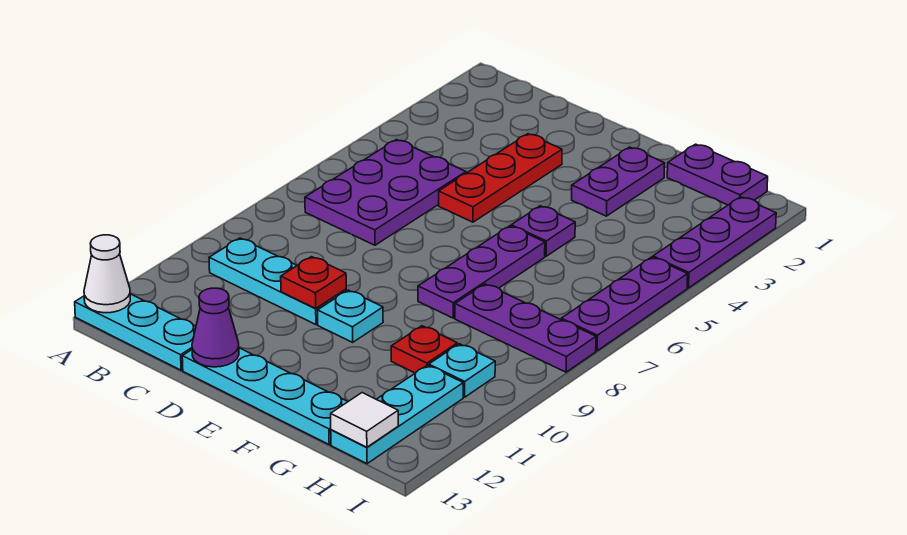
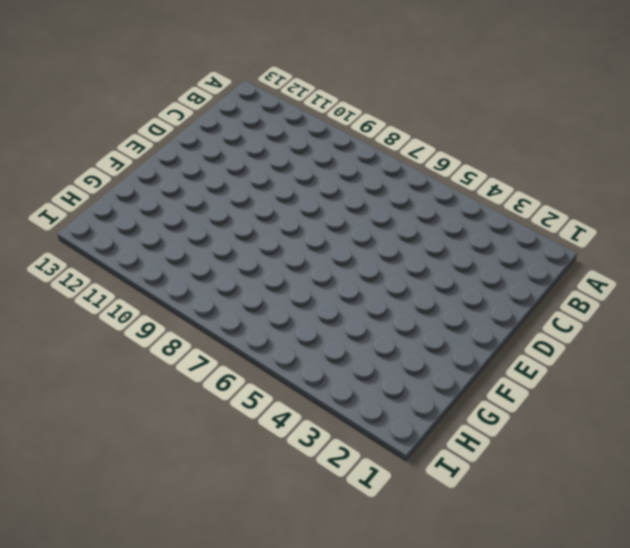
none -> cyan plate A13:C13 level 1
none -> purple plate B5:C7 level 1
none -> cyan plate B10:D10 level 1

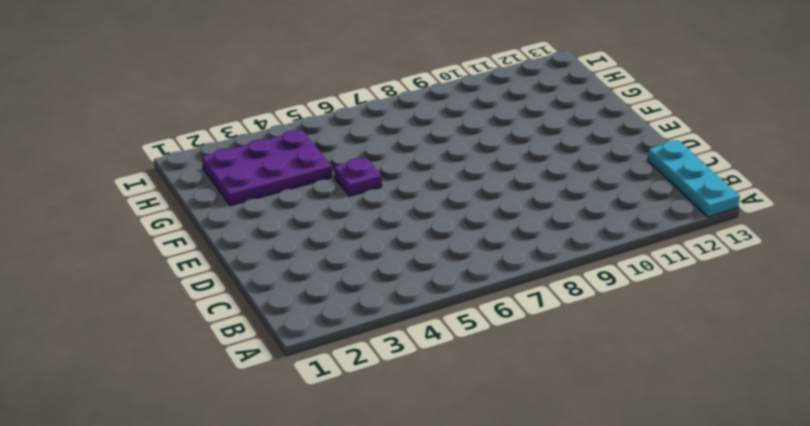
purple plate G2:H4 level 1 -> purple plate B5:C7 level 1
none -> cyan plate B10:D10 level 1
none -> red plate D3:D5 level 1
none -> cyan plate D13:G13 level 1

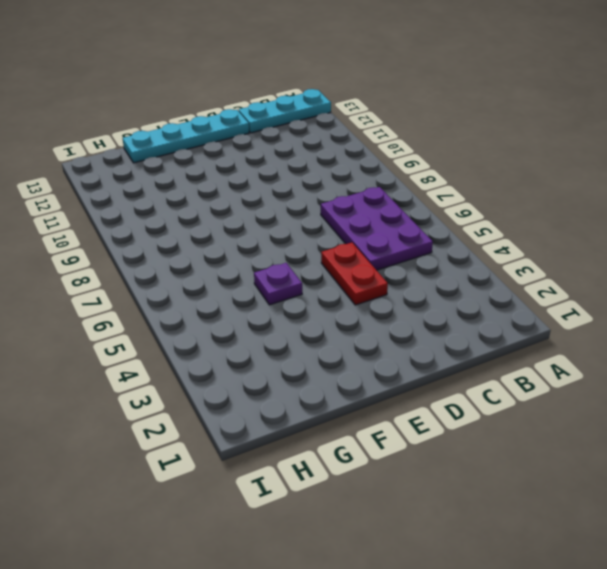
red plate D4:D5 level 1 -> red plate D3:D5 level 1
none -> cyan plate B10:D10 level 1
none -> cyan plate E10 level 1
none -> purple plate F2:F3 level 1

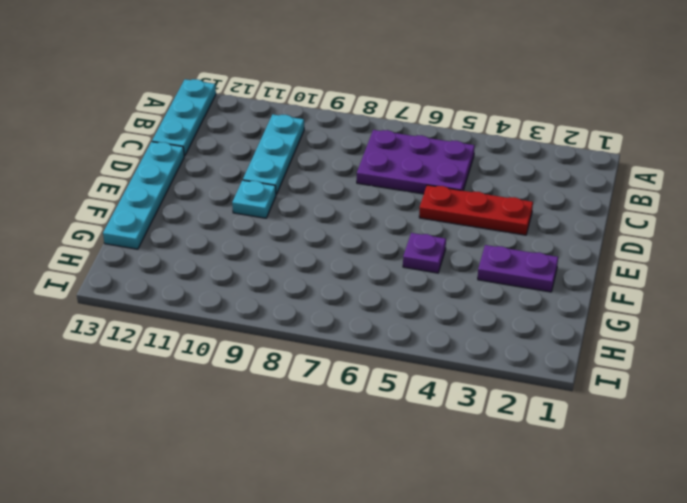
none -> purple plate F6:F8 level 1
none -> purple plate G1:H1 level 1
none -> purple plate G8:I8 level 1

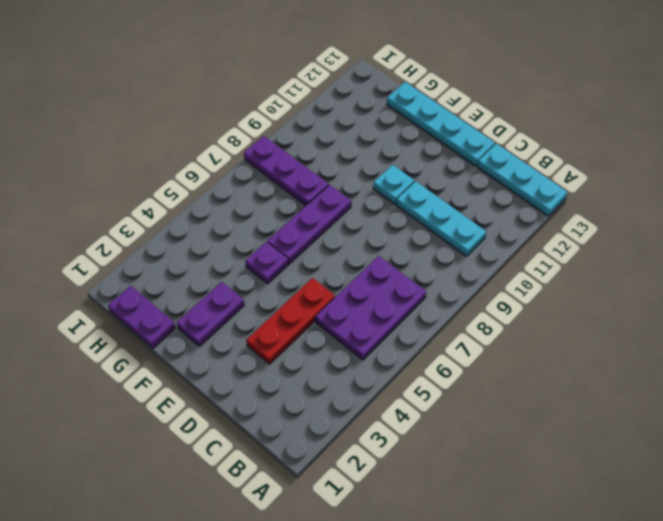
none -> red plate G10 level 1
none -> cyan plate H10 level 1
none -> cyan plate H11:H13 level 1

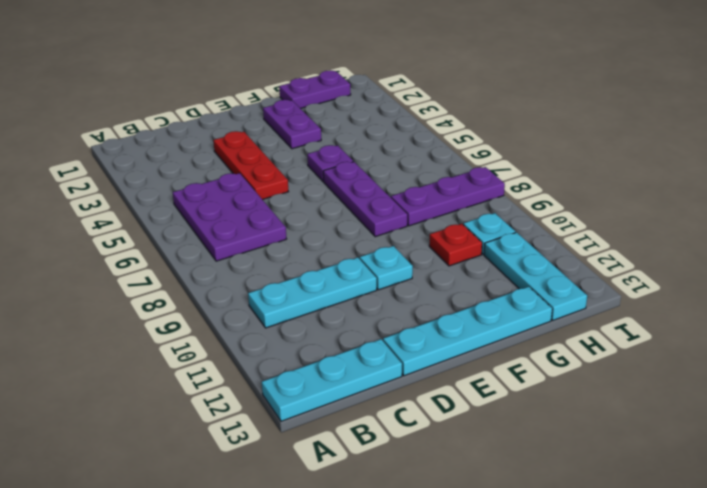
none -> purple plate I2:I4 level 1
none -> purple plate I5:I7 level 1
none -> white cone A13 level 2

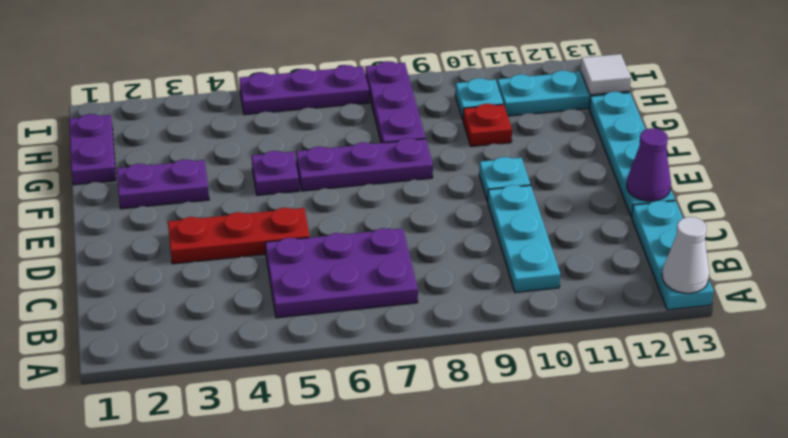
none -> purple plate I2:I4 level 1
none -> red plate D10 level 2

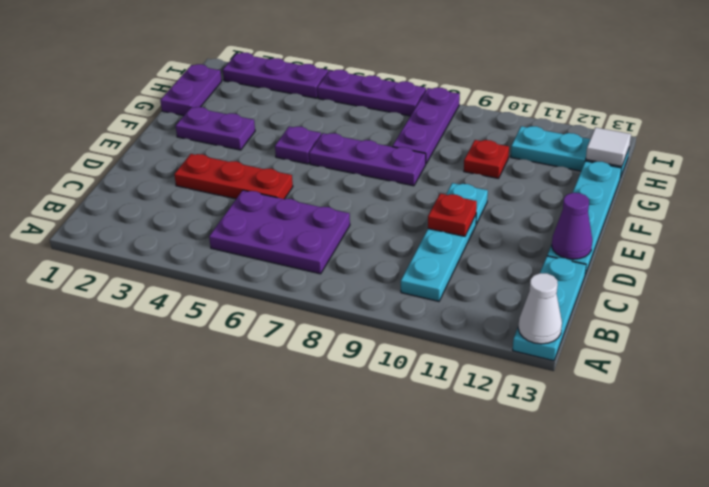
none -> cyan plate H10 level 1

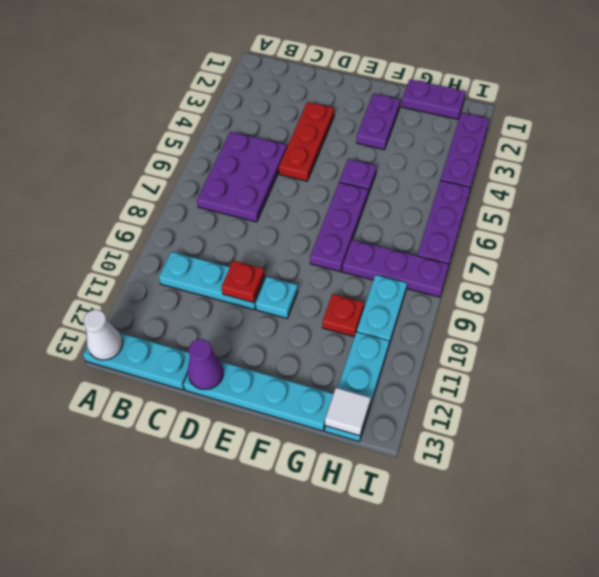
cyan plate H9:H10 level 1 -> cyan plate H10 level 1

